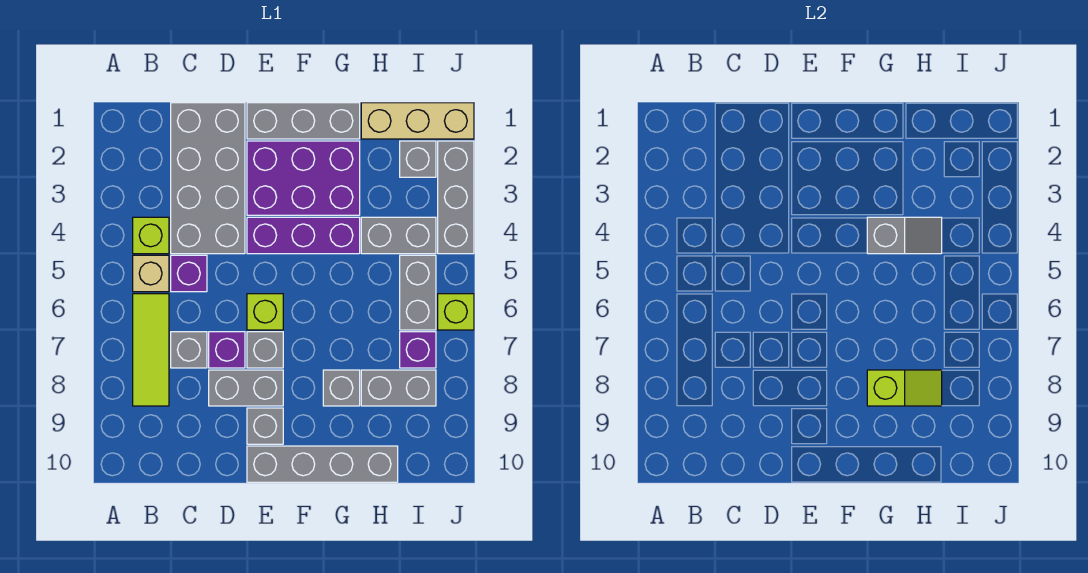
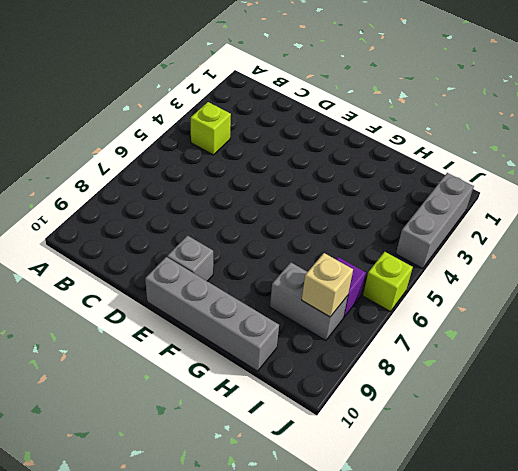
tan brick I8 level 2 -> tan brick B5 level 1
none -> lime tile B6:B8 level 1
none -> grey brick C1:D4 level 1
none -> purple brick C5 level 1

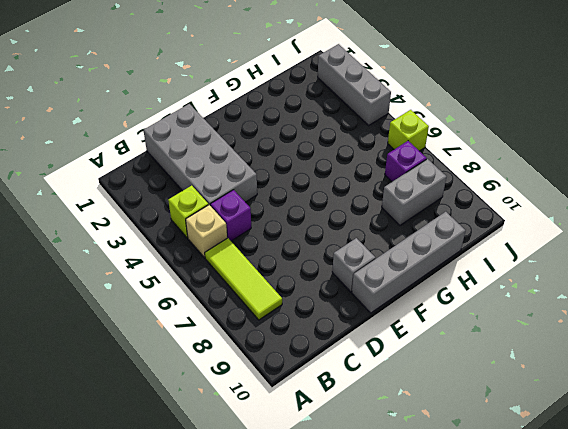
none -> grey brick C7 level 1
none -> purple brick D7 level 1
none -> grey brick D8:E8 level 1

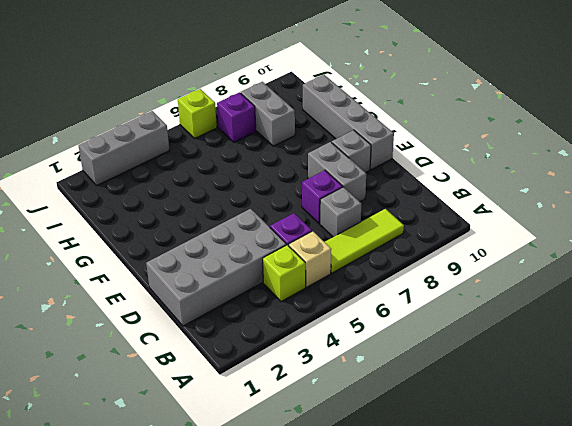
none -> grey brick E1:G1 level 1
none -> purple brick E2:G3 level 1
none -> purple brick E4:G4 level 1

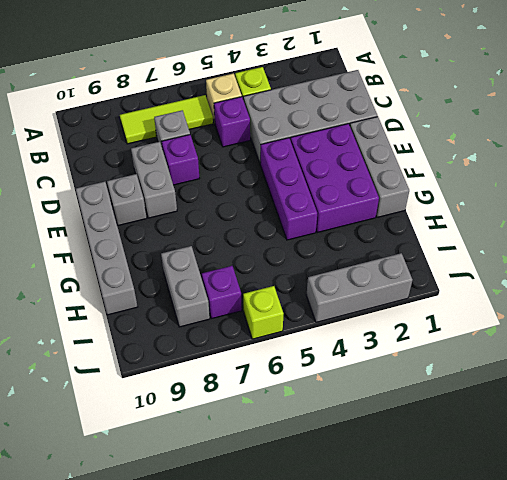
none -> lime brick E6 level 1
none -> grey brick E7 level 1
none -> grey brick G8 level 1

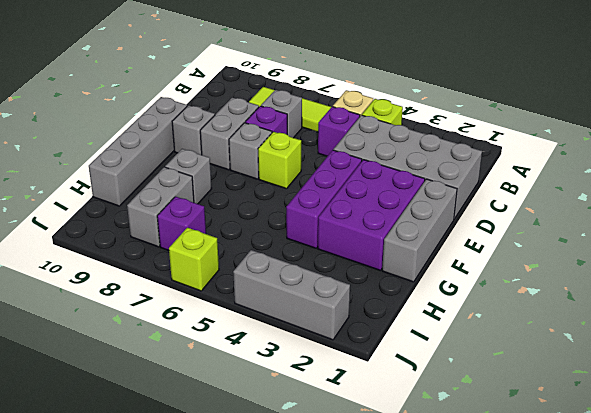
none -> tan brick H1:J1 level 1
none -> grey brick H4:I4 level 1
none -> grey brick I2 level 1

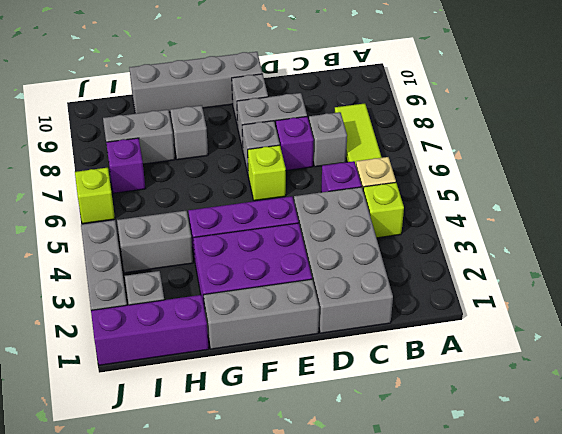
purple brick H1:J1 level 1 -> tan brick H1:J1 level 1
none -> grey brick I5:I6 level 1
none -> grey slope G4:H4 level 2 top G
none -> lime slope G8:H8 level 2 top G

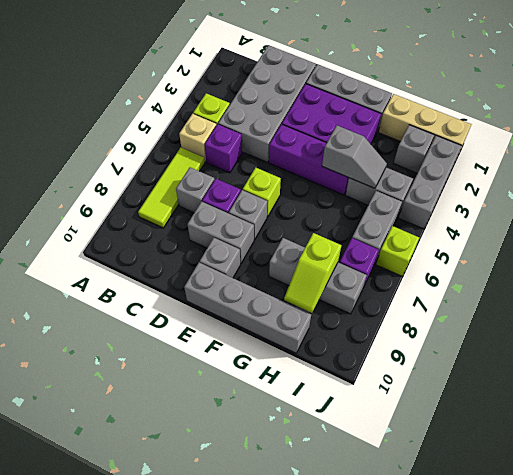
lime slope H8:H9 level 2 top 8 -> lime slope G8:H8 level 2 top G

